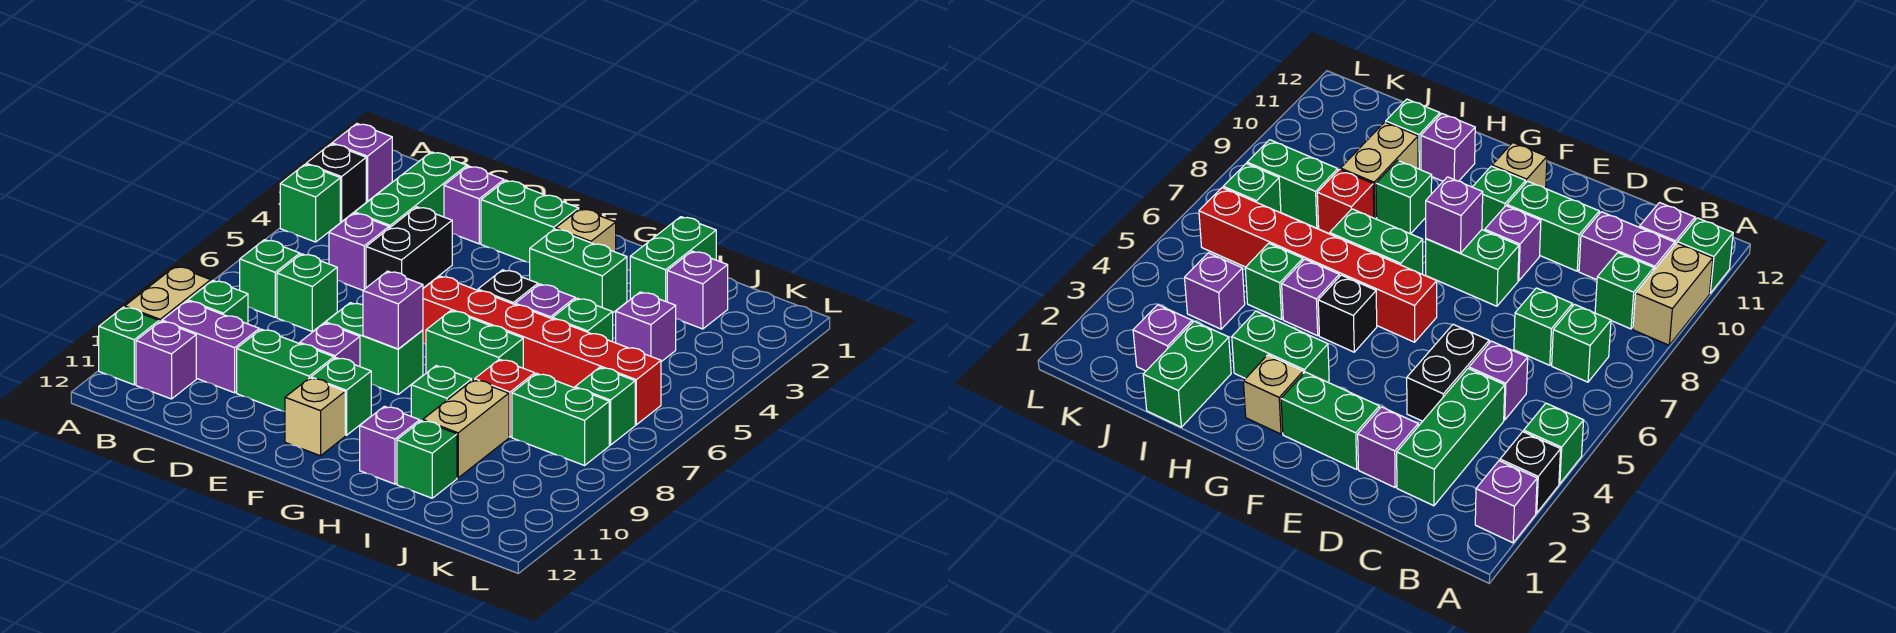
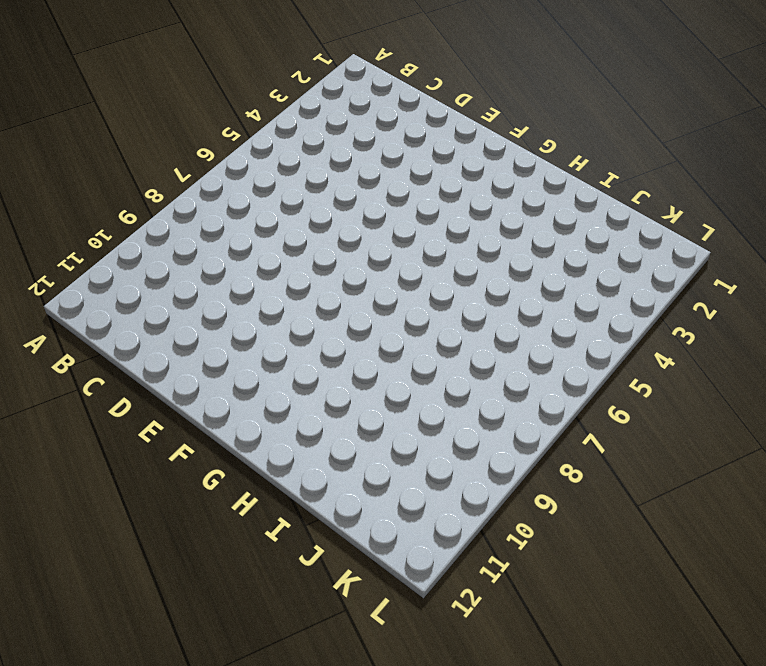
none -> purple brick A2 level 1
none -> black brick A3 level 1
none -> green brick A4 level 1
none -> tan brick A9:A10 level 1

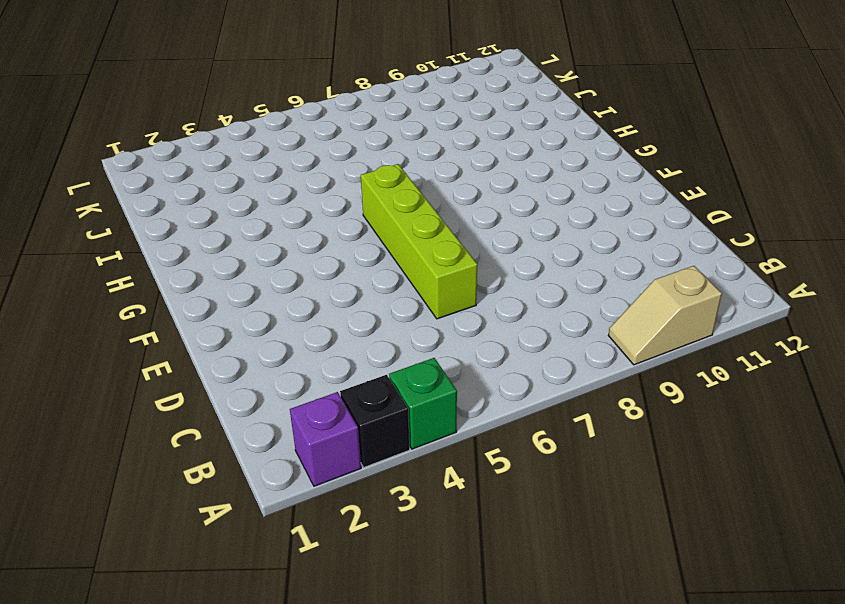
tan slope A9:A10 level 1 top 10 -> tan brick A9:A10 level 1
lime brick D6:G6 level 1 -> red brick F6:K6 level 1
none -> green brick A11 level 1
none -> green brick B7 level 1
none -> green brick B9 level 1
none -> purple brick B10:C10 level 1

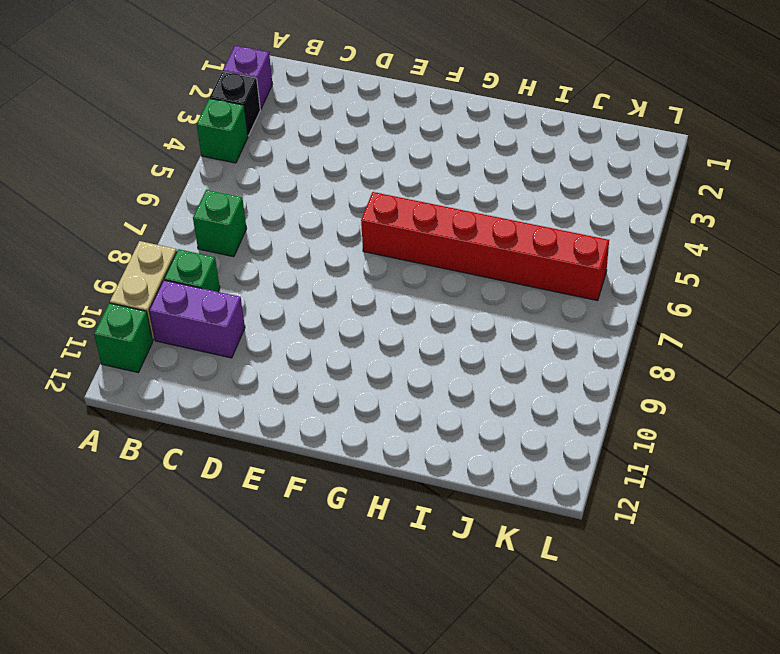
none -> purple brick B11 level 1
none -> green brick C2:C4 level 1
none -> purple brick C5 level 1
none -> green brick C7 level 1

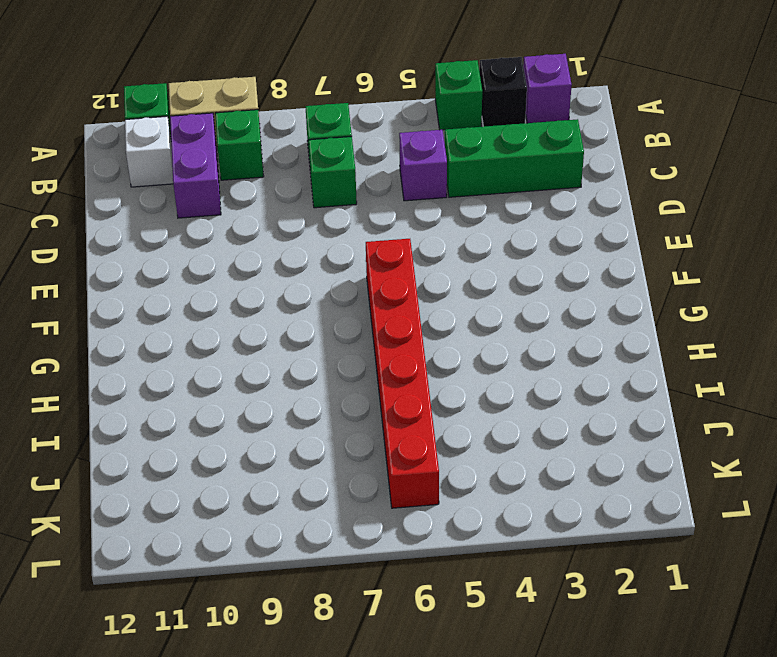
white brick B11 level 1 -> purple brick B11 level 1
none -> purple brick D2 level 1
none -> black brick D4:D5 level 1
none -> green brick D10:E10 level 1
none -> green brick E2:F2 level 1

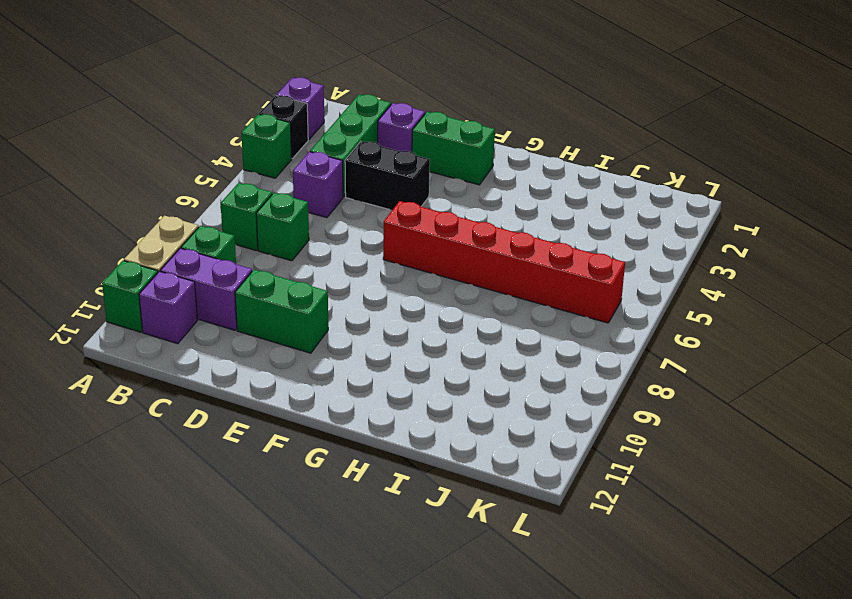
black brick D4:E4 level 1 -> black brick D4:D5 level 1
none -> green brick E8:F8 level 1
none -> purple brick E9 level 1
none -> green brick F10 level 1
none -> tan brick F11 level 1

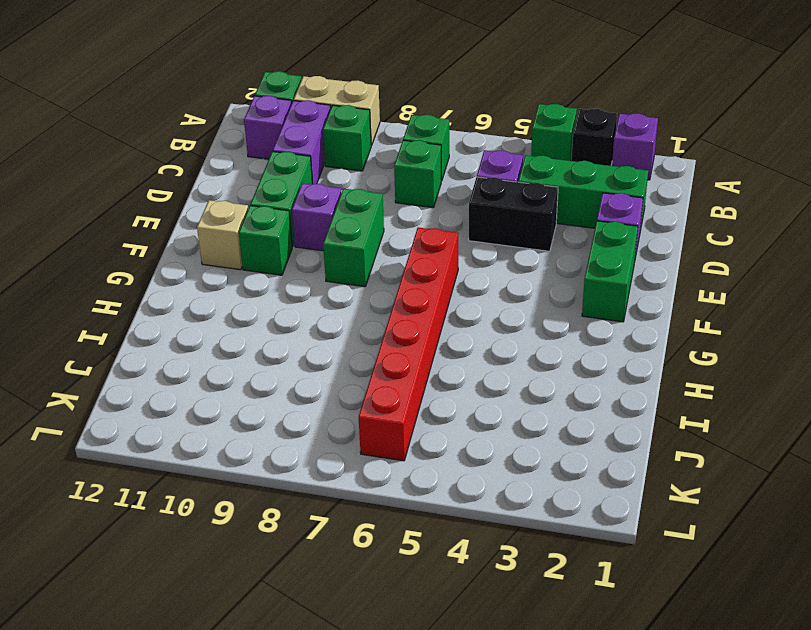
none -> tan brick G2 level 1
none -> green brick G3:H3 level 1
none -> black brick G5 level 1
none -> green brick G7:H7 level 1

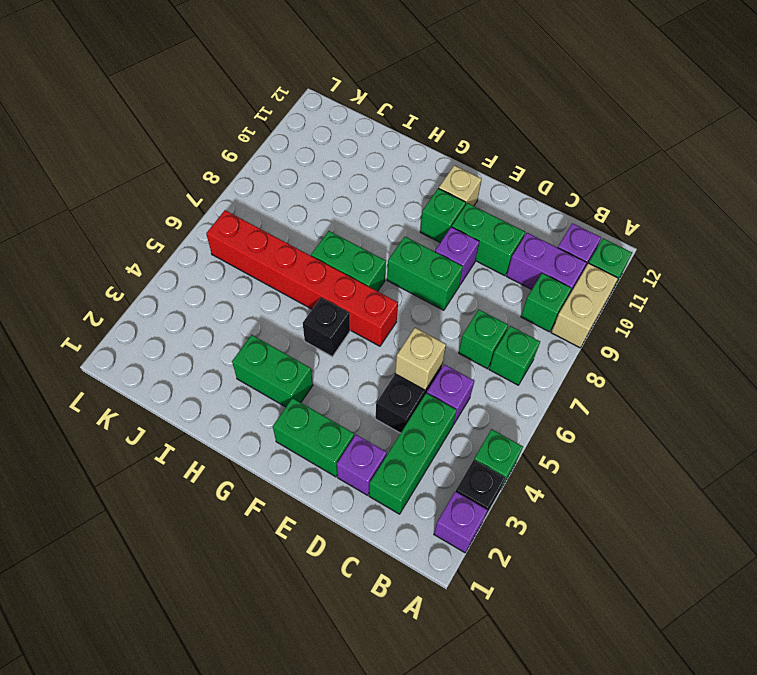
tan brick D5 level 2 -> tan brick G2 level 1
none -> purple brick H5 level 1
none -> green brick H9 level 1
none -> purple brick H11 level 1
none -> green brick I1:I2 level 1

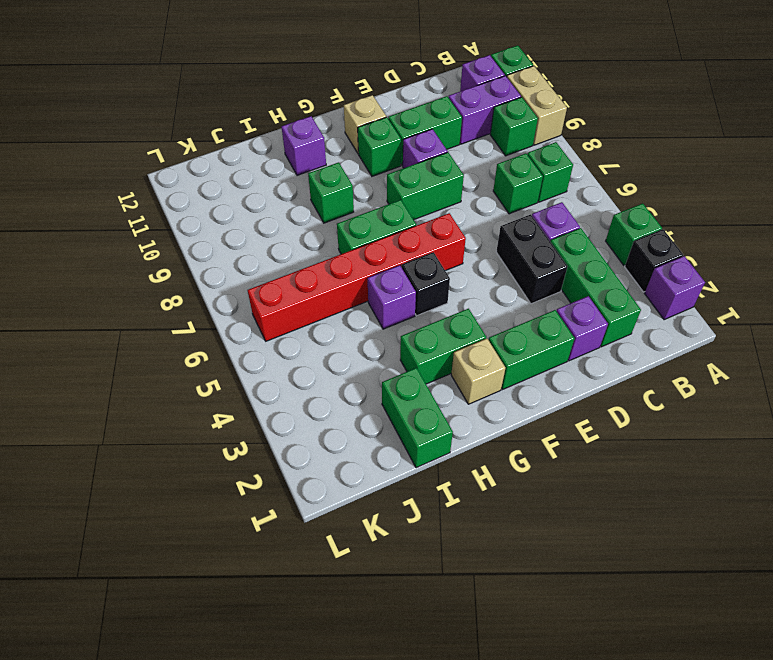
none -> green brick I5 level 1
none -> red brick I8 level 1
none -> tan brick I9:I10 level 1
none -> green brick I11 level 1

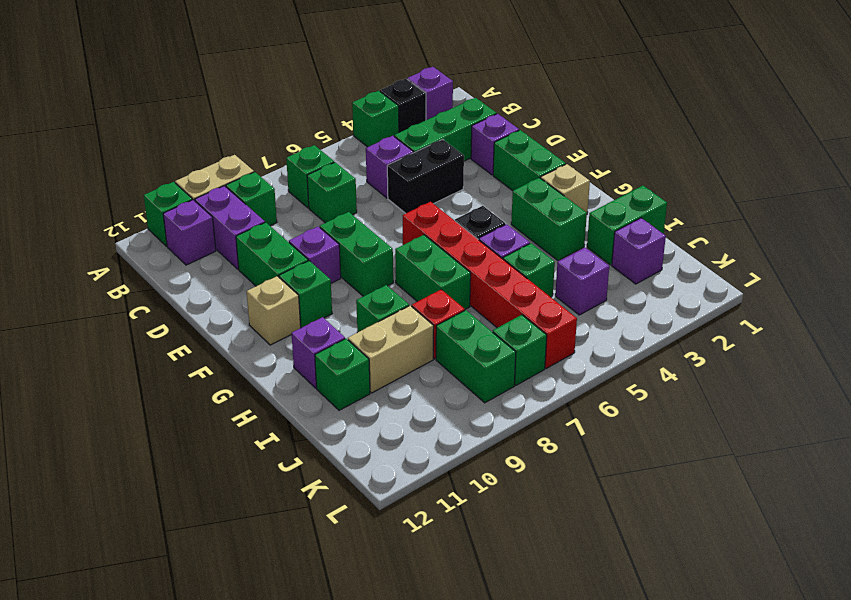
none -> purple brick F8 level 2

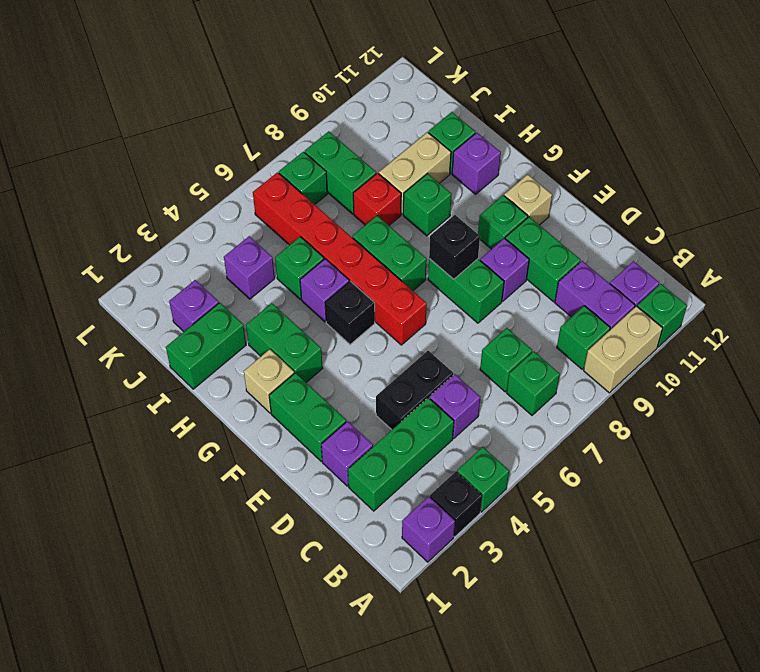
black brick F8 level 2 -> purple brick F8 level 2

